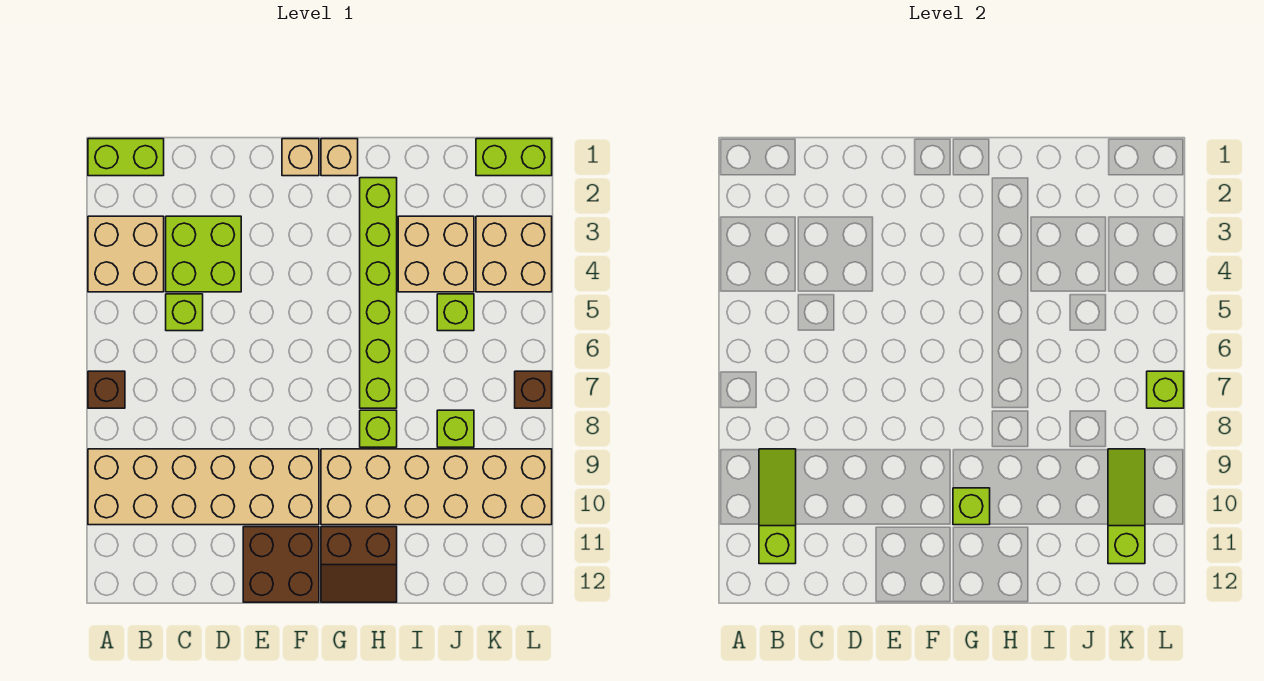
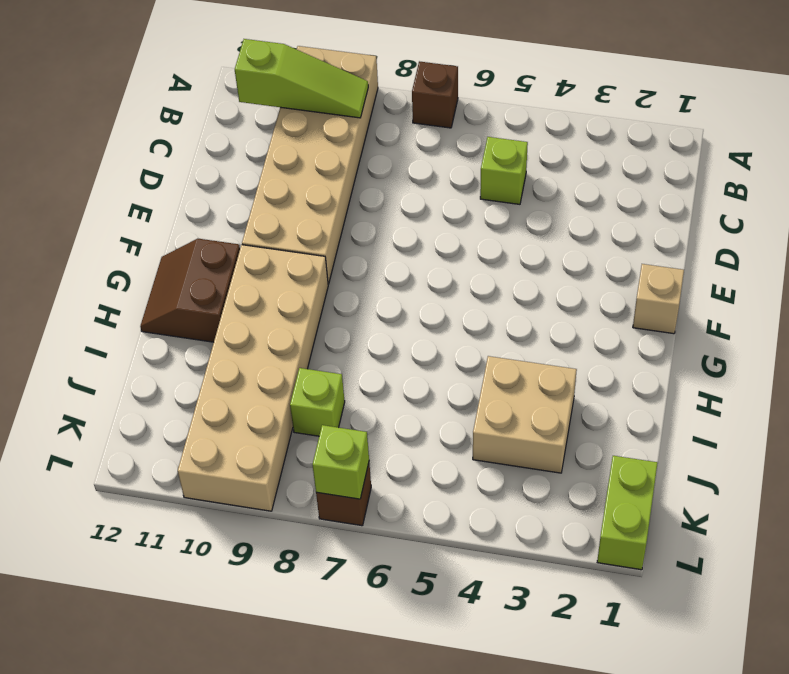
none -> lime brick A1:B1 level 1
none -> tan brick A3:B4 level 1
none -> lime brick C3:D4 level 1

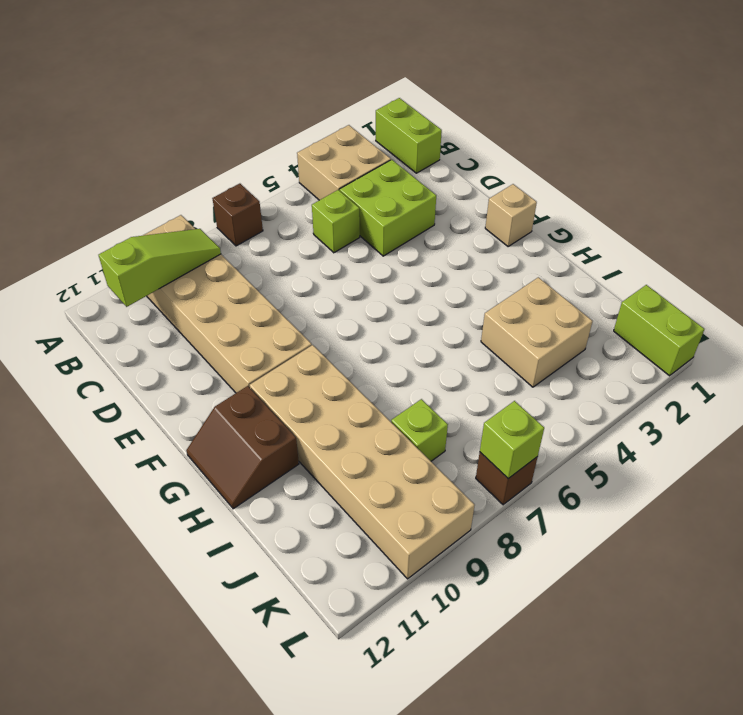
none -> brown brick E11:F12 level 1
none -> tan brick G1 level 1
none -> lime brick H2:H7 level 1

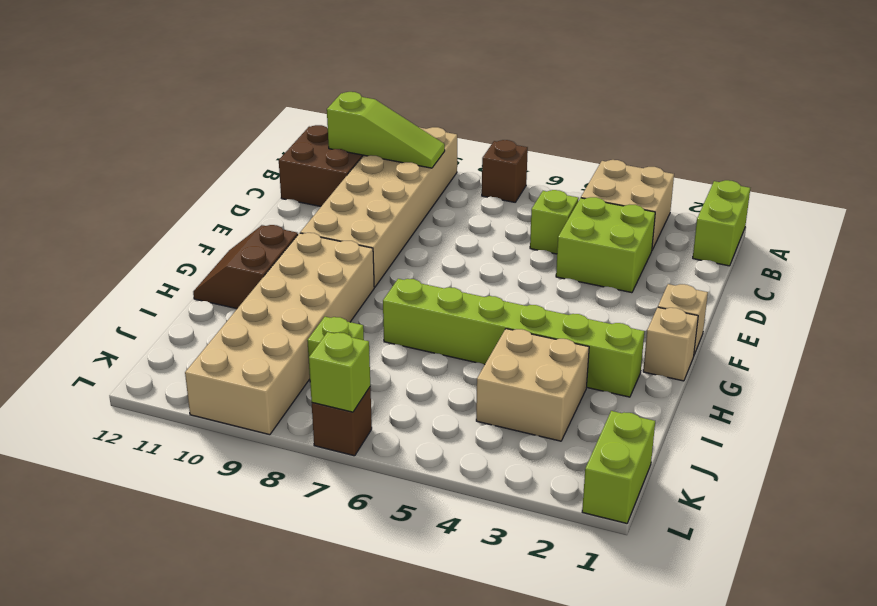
brown brick B11:C12 level 1 -> brown brick E11:F12 level 1
none -> lime brick H8 level 1
none -> lime brick J5 level 1
none -> tan brick K3:L4 level 1

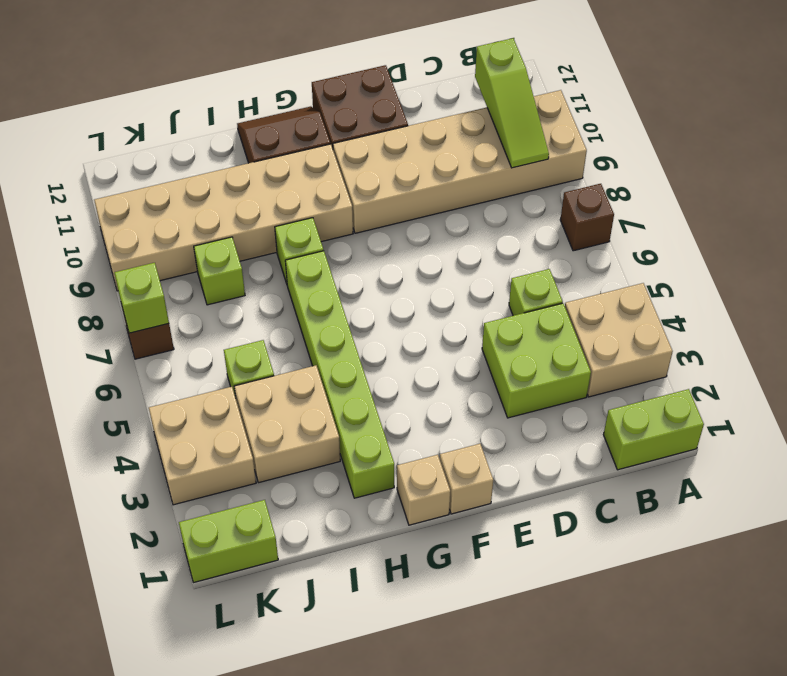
none -> lime brick G10 level 2
none -> lime slope K9:K11 level 2 top 11

